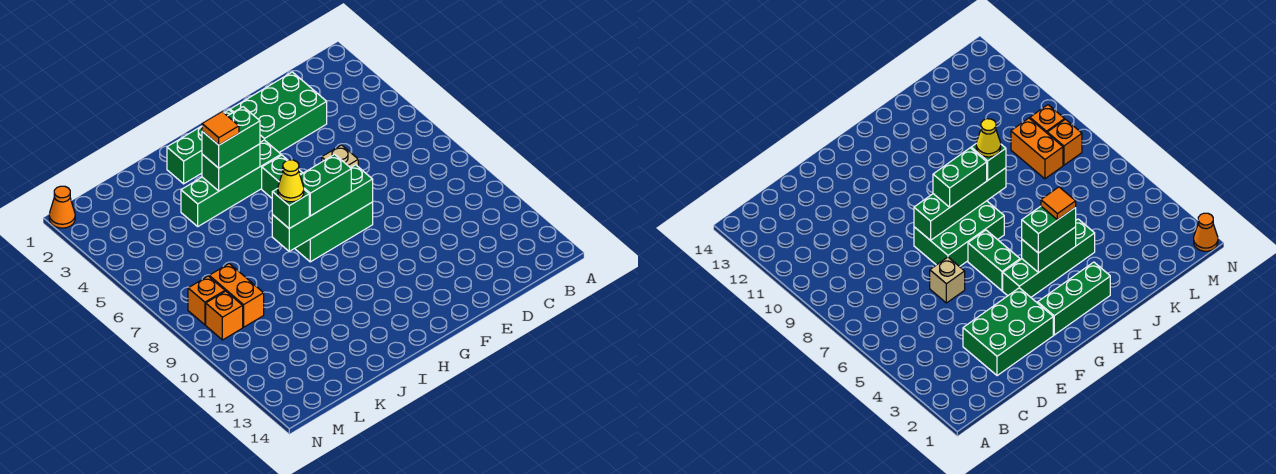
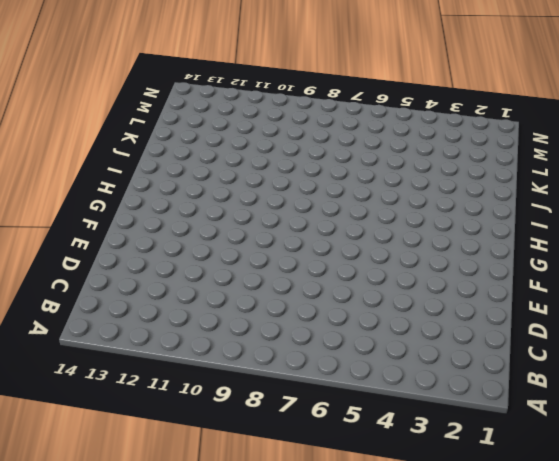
none -> green brick D2:F3 level 1
none -> tan brick E6 level 1
none -> green brick F7:H8 level 1

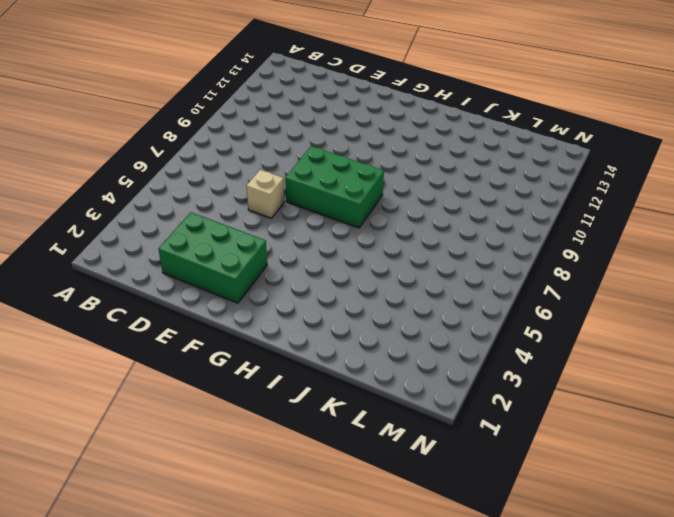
none -> green brick G2:I2 level 1
none -> green brick G4:J4 level 1
none -> green brick G5:G6 level 1

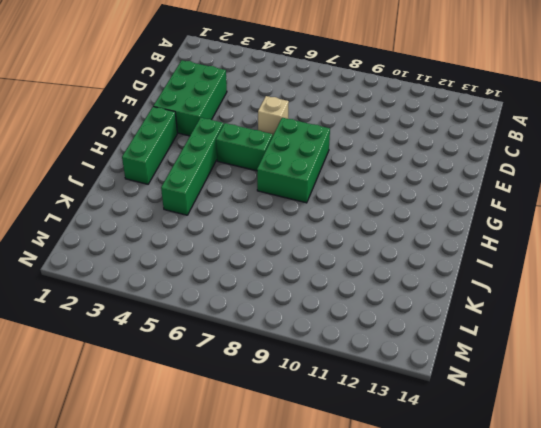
none -> orange brick L8:L9 level 1
none -> orange brick M8 level 1
none -> orange brick M9 level 1

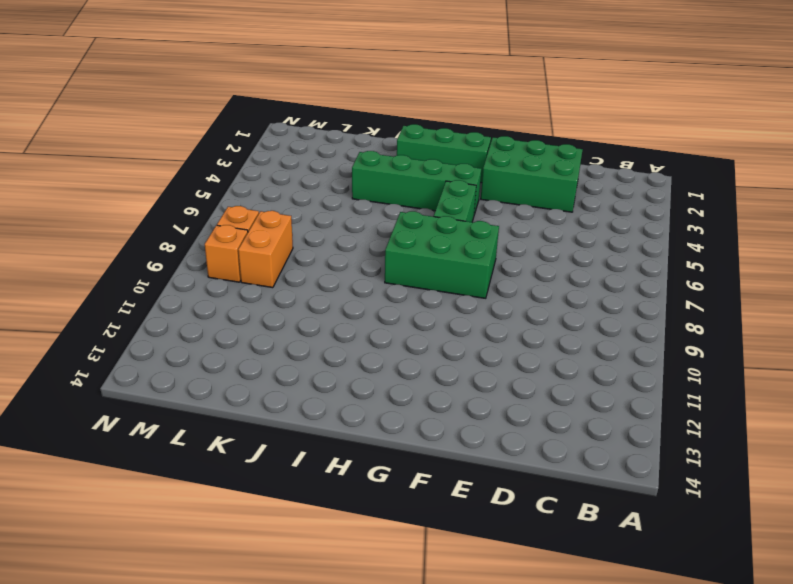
none -> tan brick E6 level 1
none -> orange cone N1 level 1
none -> green brick F8:I8 level 2

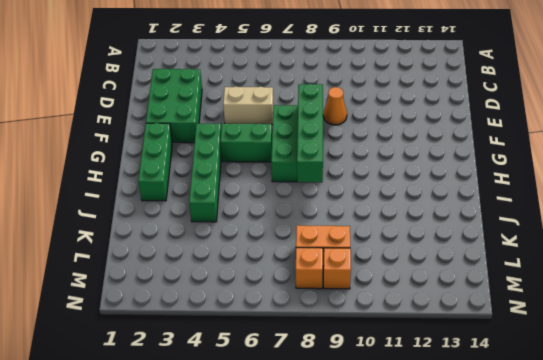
tan brick E5:E6 level 1 -> tan brick E6 level 1
orange cone E9 level 1 -> orange cone N1 level 1
none -> green brick H4:I4 level 2
none -> green brick G8:H8 level 3
none -> green brick H4:I4 level 3

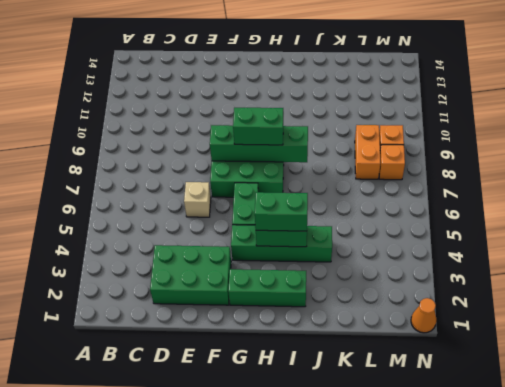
none -> green brick I8 level 3
none -> orange tile I4 level 4
none -> yellow cone I8 level 4

